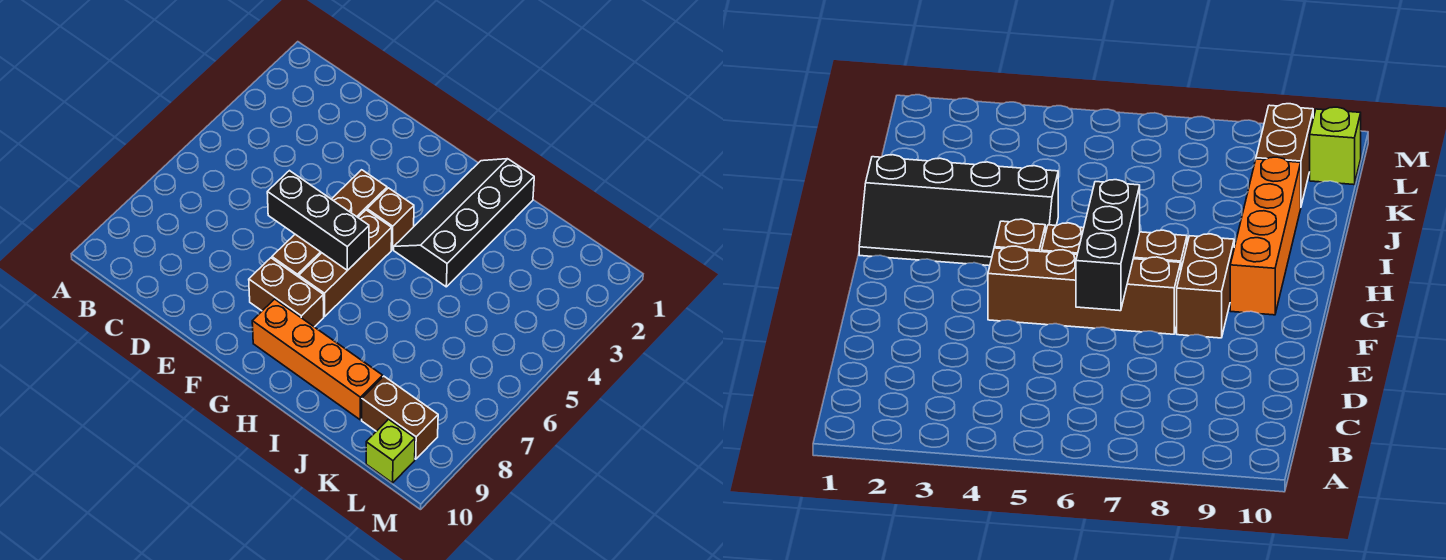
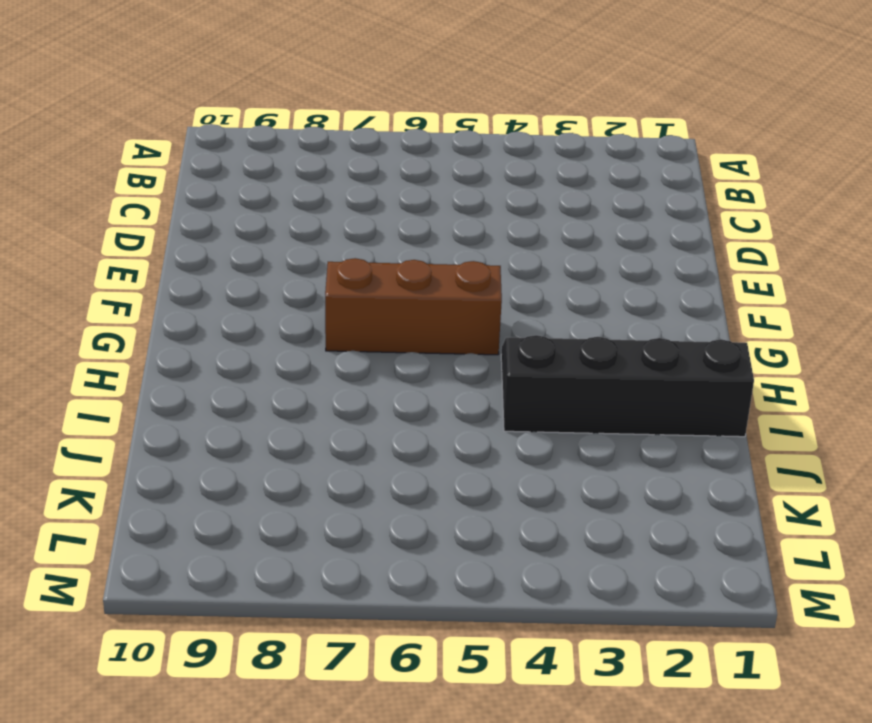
none -> brown brick F4:F7 level 1
none -> brown brick F8:G8 level 1

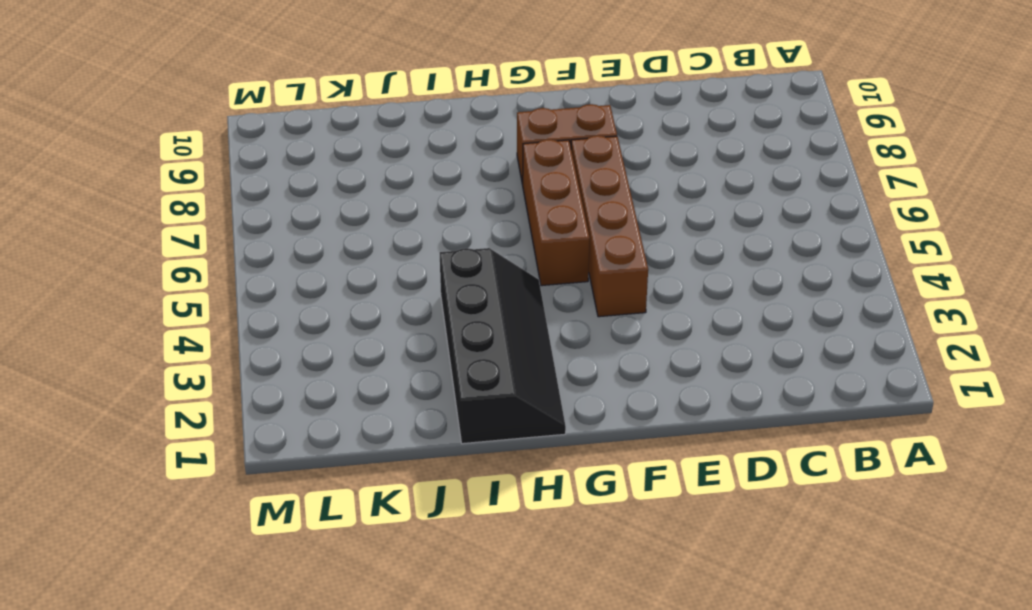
none -> brown brick G4 level 1
none -> orange brick G9:J9 level 1

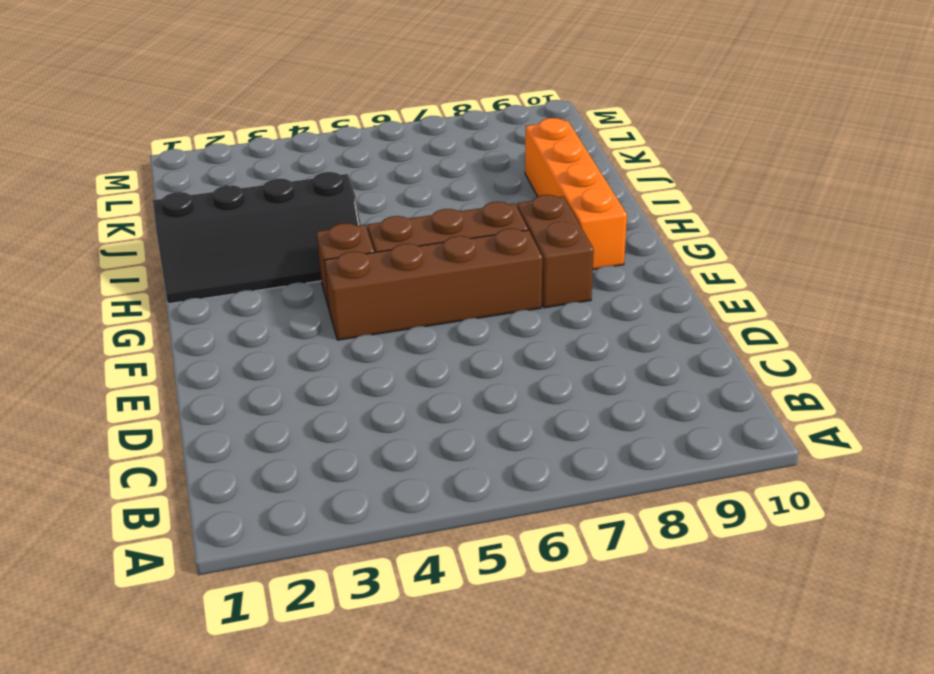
none -> brown brick K9:L9 level 1
none -> lime brick L10 level 1

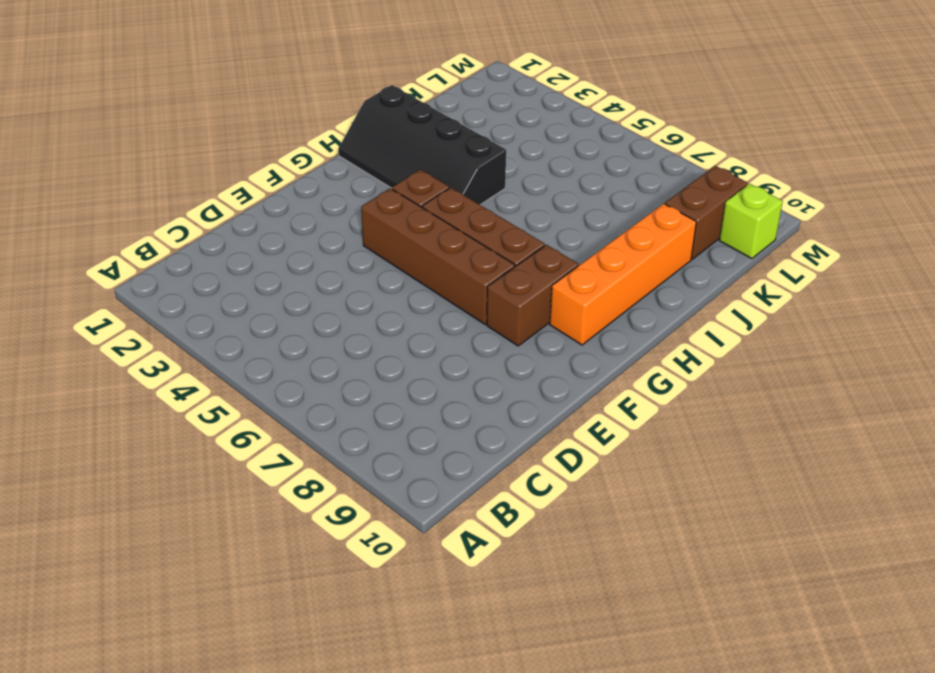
none -> black brick E6:G6 level 2

